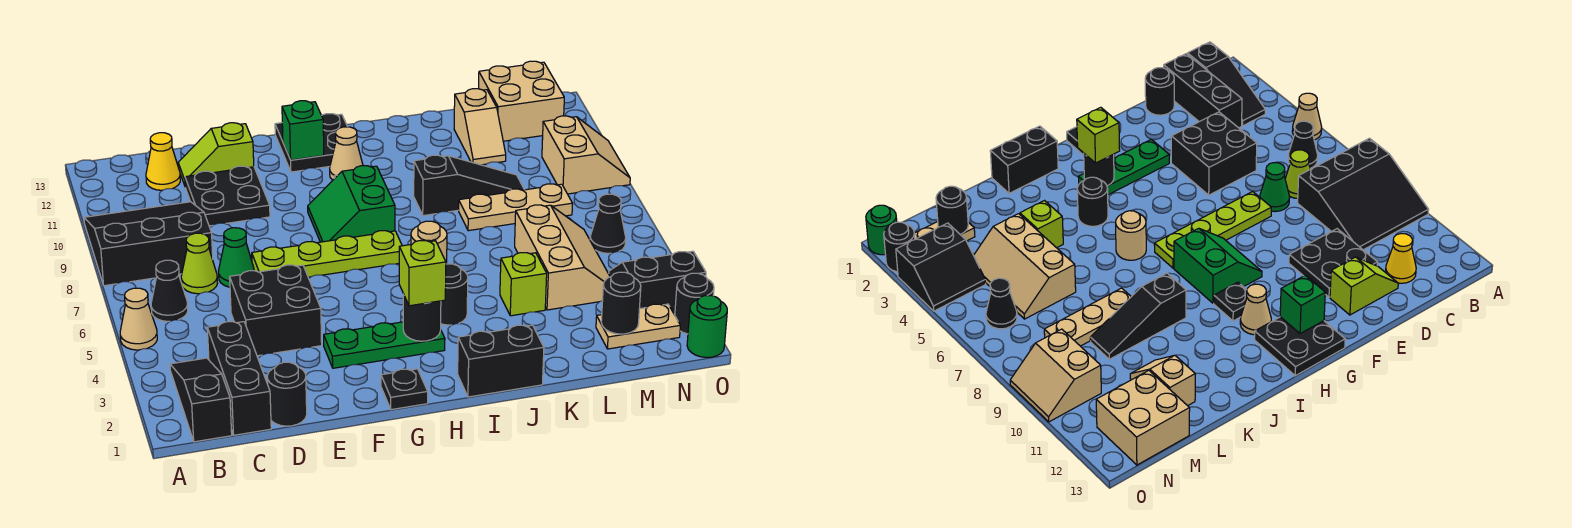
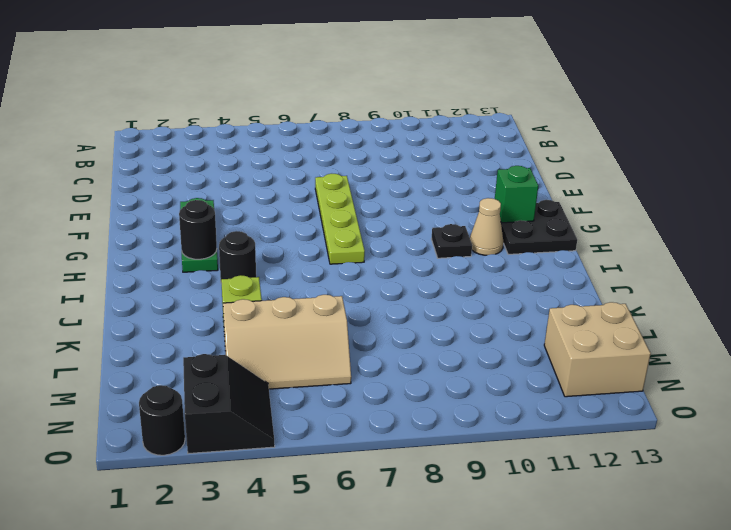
none -> tan cone A5 level 1
none -> black slope A8:C10 level 1 top 8
none -> black slope B1:B3 level 1 top 1
none -> black cone B6 level 1

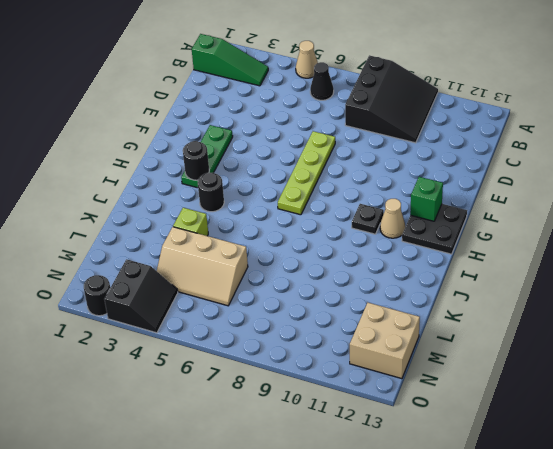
green slope B1:B3 level 1 top 1 -> black slope B1:B3 level 1 top 1
none -> black brick C1:C3 level 1
none -> lime cone C7 level 1
none -> yellow cone C12 level 1
none -> black round brick D1 level 1

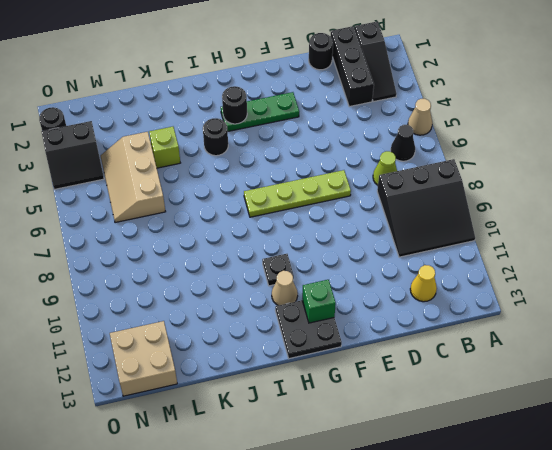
none -> black brick D4:E5 level 1
none -> green cone D7 level 1
none -> black plate D10:E11 level 1
none -> lime slope D12:E12 level 1 top E

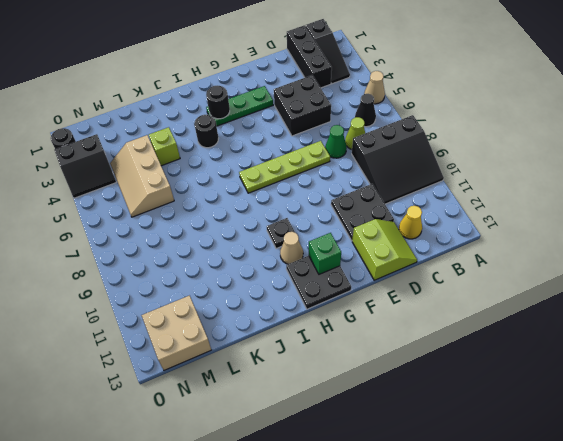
lime slope D12:E13 level 1 top E -> lime slope D12:E12 level 1 top E
none -> black round brick D1 level 1
none -> black plate G1 level 1
none -> green slope G8:H9 level 1 top H
none -> black brick I1:J1 level 1

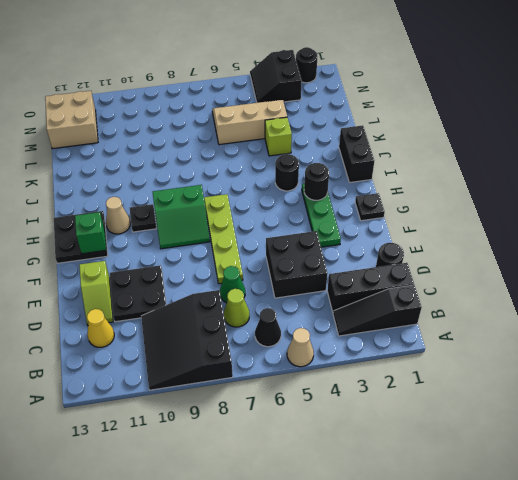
none -> tan round brick I6 level 1
none -> black slope J9:L9 level 1 top J
none -> tan plate K8:M8 level 1
none -> tan slope L11:L12 level 1 top 12

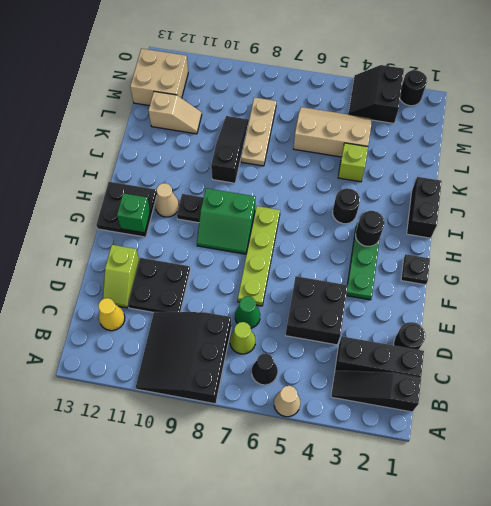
none -> tan round brick I6 level 1
none -> tan plate M2:N2 level 1
none -> black cone N6 level 1
none -> tan slope N9:O10 level 1 top N

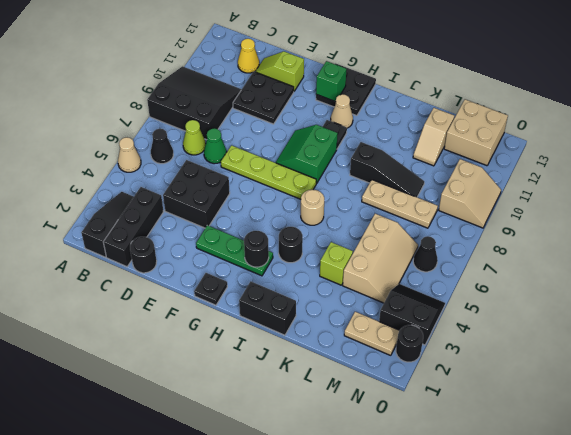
none -> green round brick O1 level 1
none -> black round brick M2 level 2
none -> lime brick H3 level 3

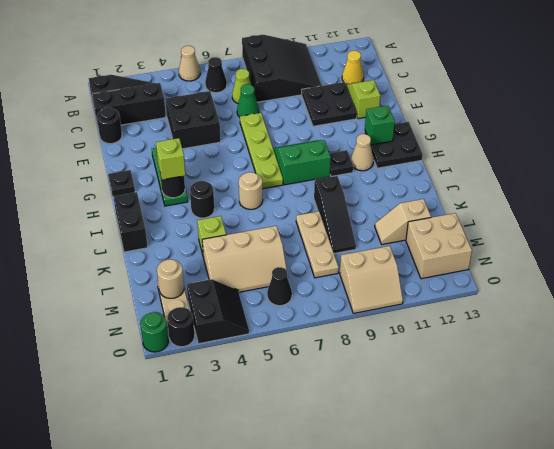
tan round brick M2 level 2 -> black round brick M2 level 2

